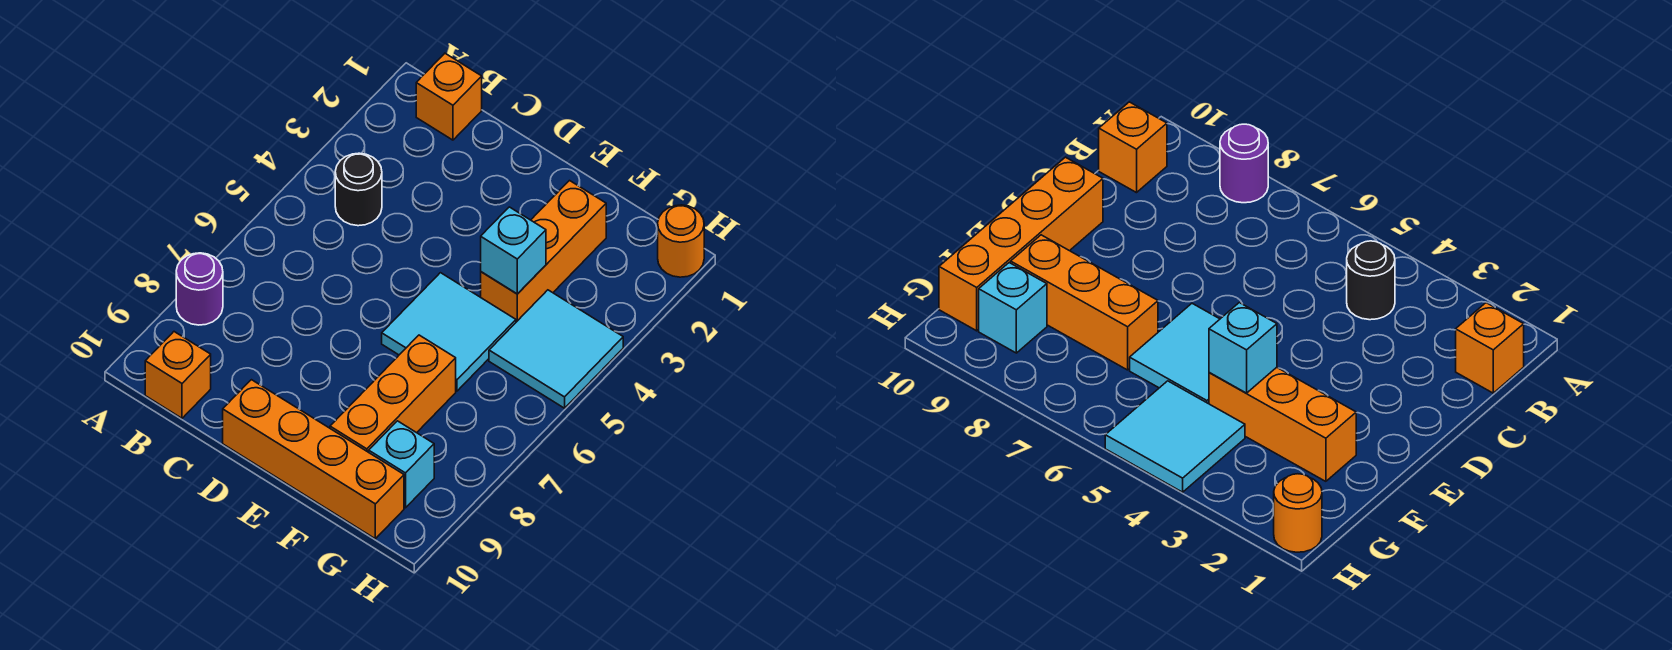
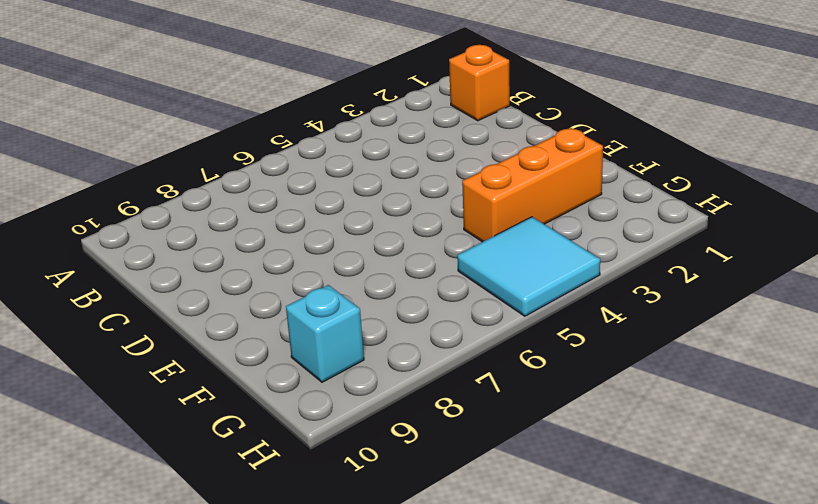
none -> purple round brick A8 level 1
none -> black round brick B4 level 1
none -> orange brick B10 level 1

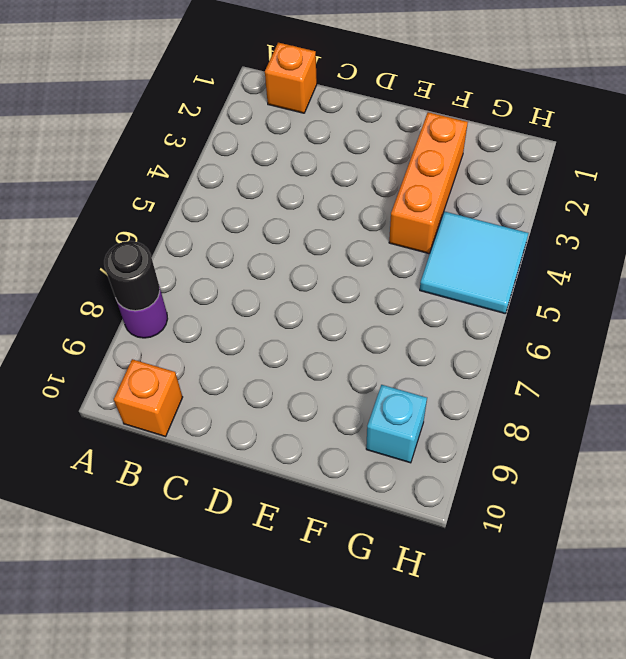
black round brick A8 level 2 -> black round brick B4 level 1
none -> orange brick D10:G10 level 1
none -> cyan tile E5:F6 level 1
none -> orange brick F7:F9 level 1

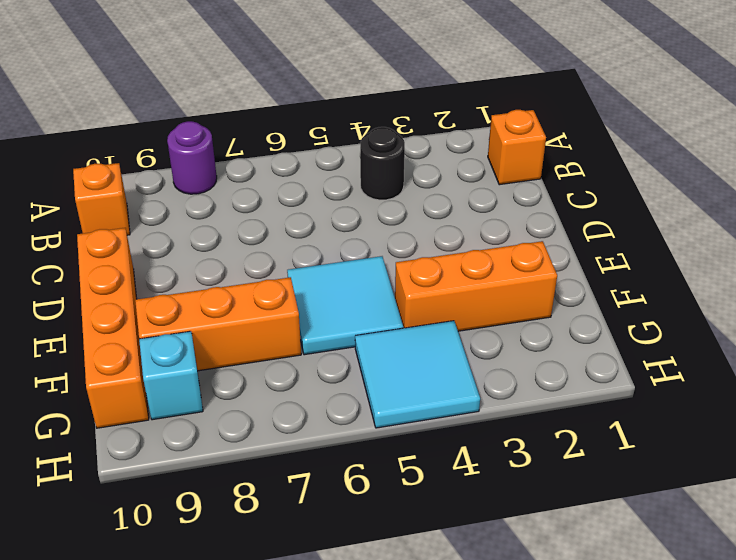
none -> orange round brick H1 level 1
none -> cyan brick F4 level 2

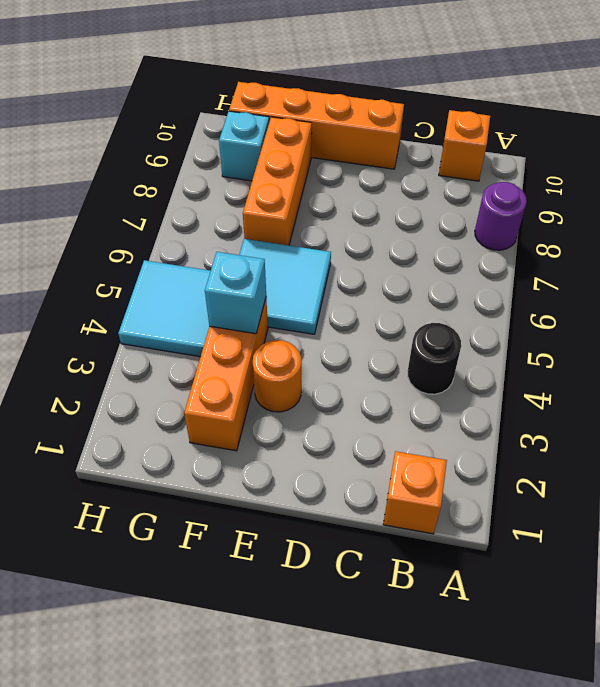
orange round brick E3 level 1 -> orange round brick H1 level 1

